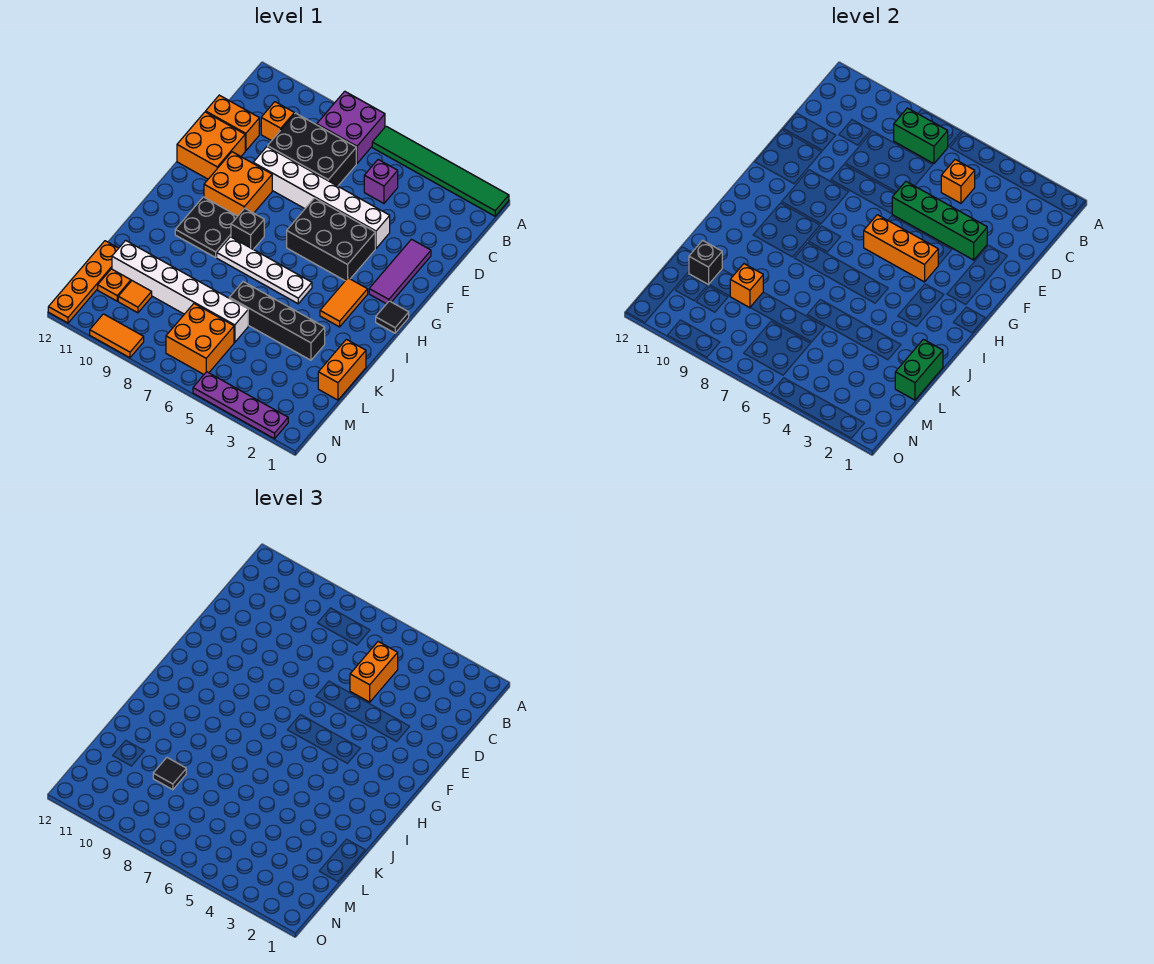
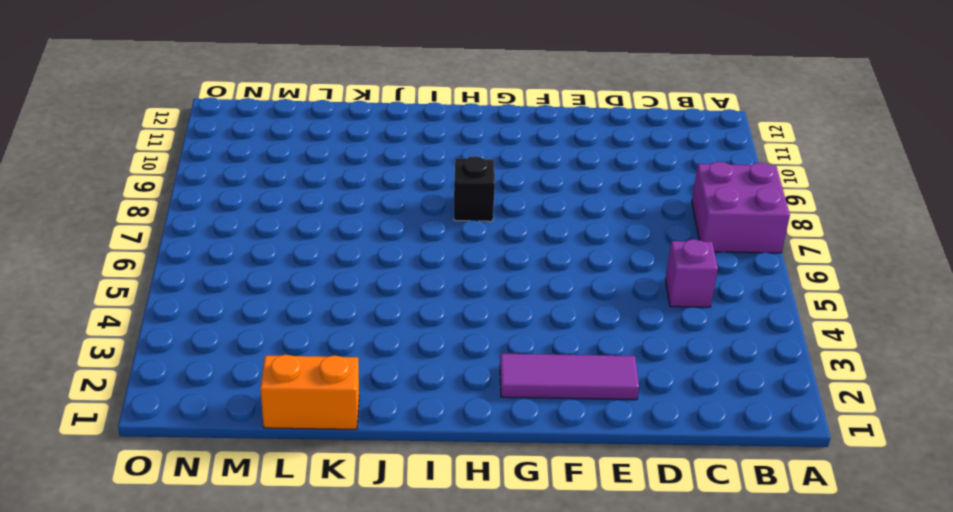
none -> green tile A1:A6 level 1
none -> black brick C7:D9 level 1
none -> orange brick C10 level 1
none -> orange brick D11:D12 level 1

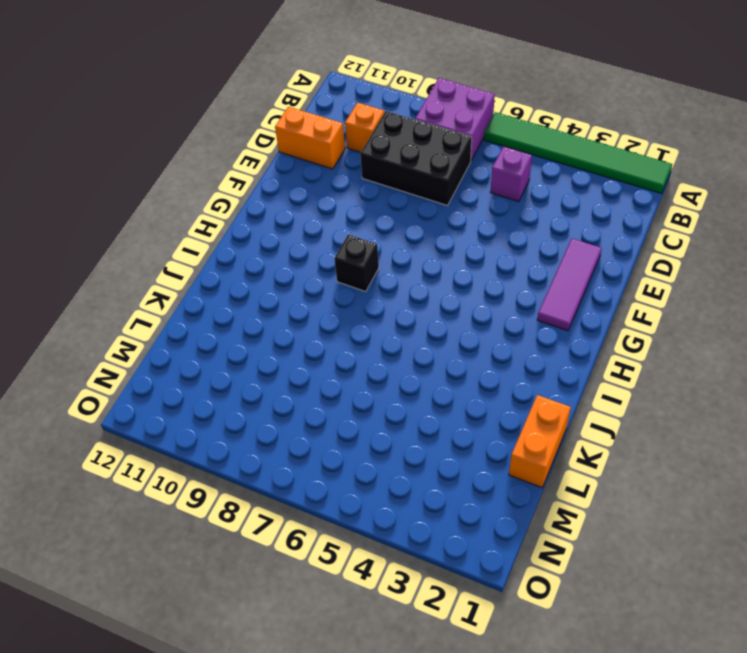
none -> white brick E4:E9 level 1
none -> orange brick E11:F12 level 1
none -> black brick F4:G6 level 1
none -> orange brick F9:G10 level 1

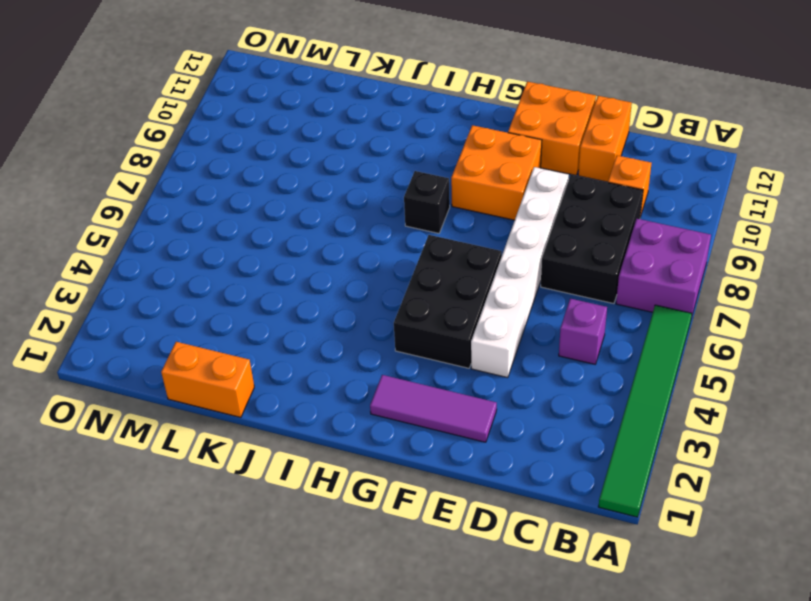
none -> black tile H1 level 1
none -> orange tile H3:I3 level 1
none -> black plate H9:I10 level 1
none -> white plate I5:I8 level 1

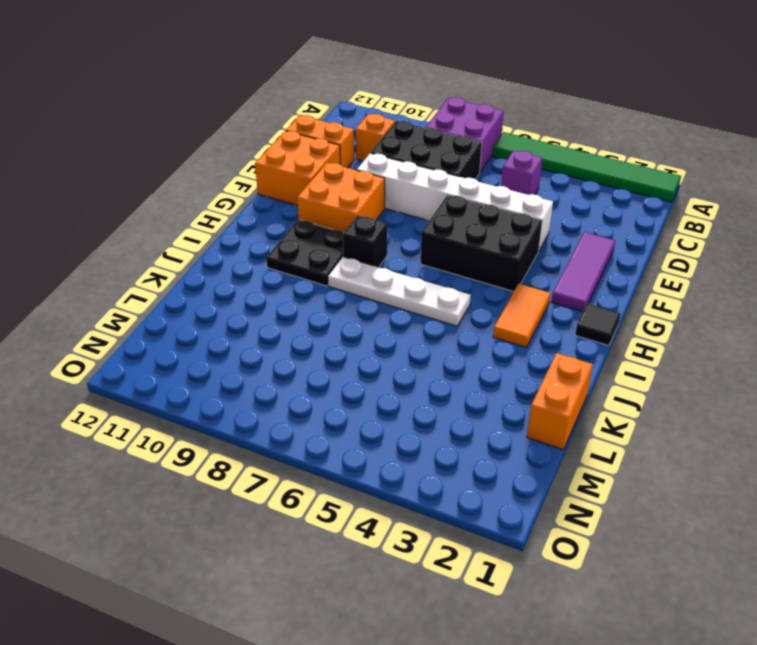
none -> black brick K3:K6 level 1
none -> white brick L6:L11 level 1
none -> orange plate L12:O12 level 1
none -> orange brick M6:N7 level 1

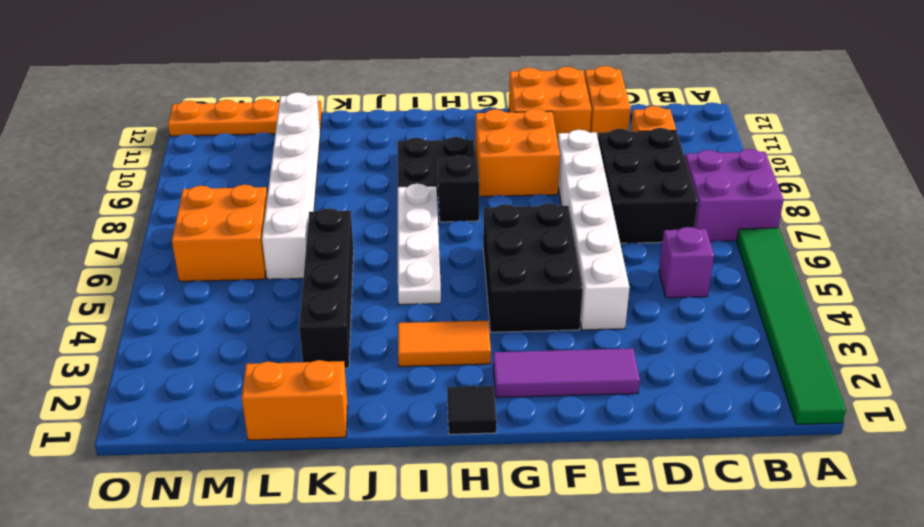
none -> orange tile M10 level 1
none -> orange plate M11 level 1
none -> purple plate O2:O5 level 1
none -> orange tile O9:O10 level 1

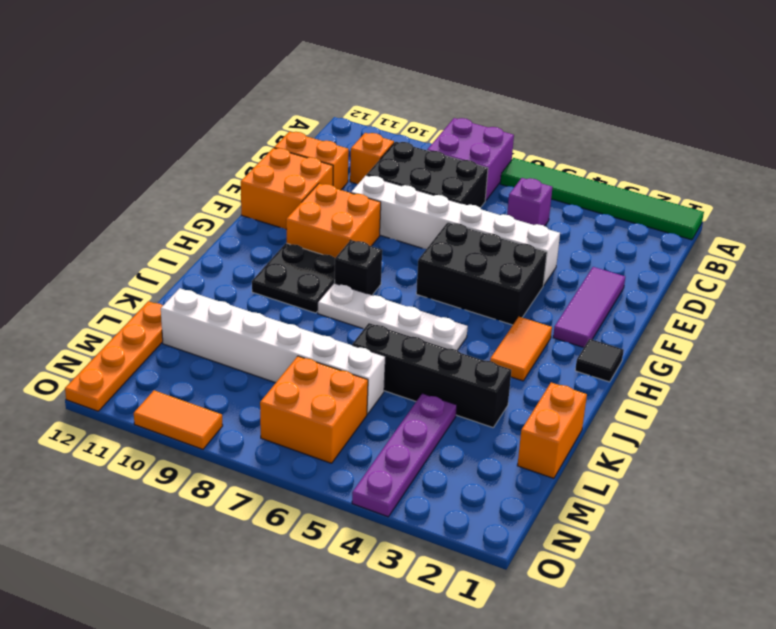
purple plate L4:O4 level 1 -> purple plate O2:O5 level 1
none -> orange tile M10 level 1
none -> orange plate M11 level 1
none -> green brick B7:B8 level 2
none -> orange brick C5 level 2

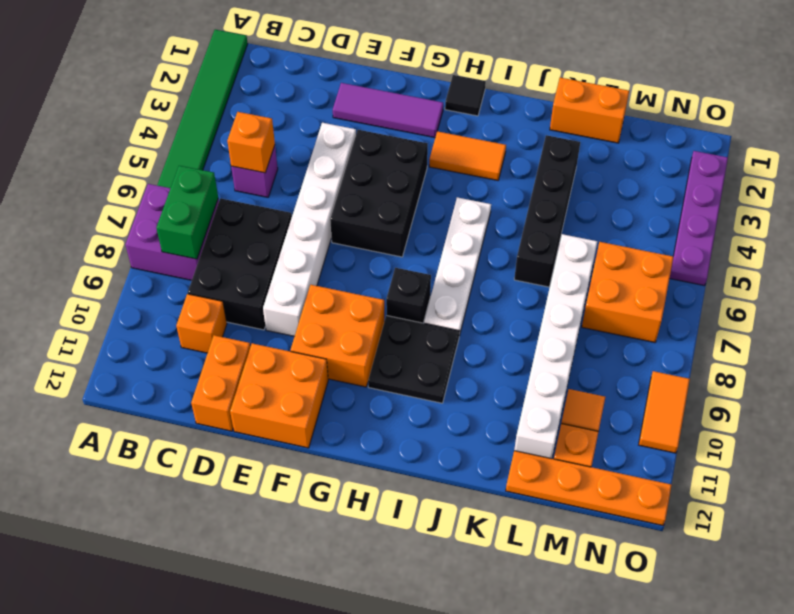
none -> green brick E3:E6 level 2
none -> orange brick G4:G6 level 2
none -> green brick K1:L1 level 2
none -> orange brick L9 level 2

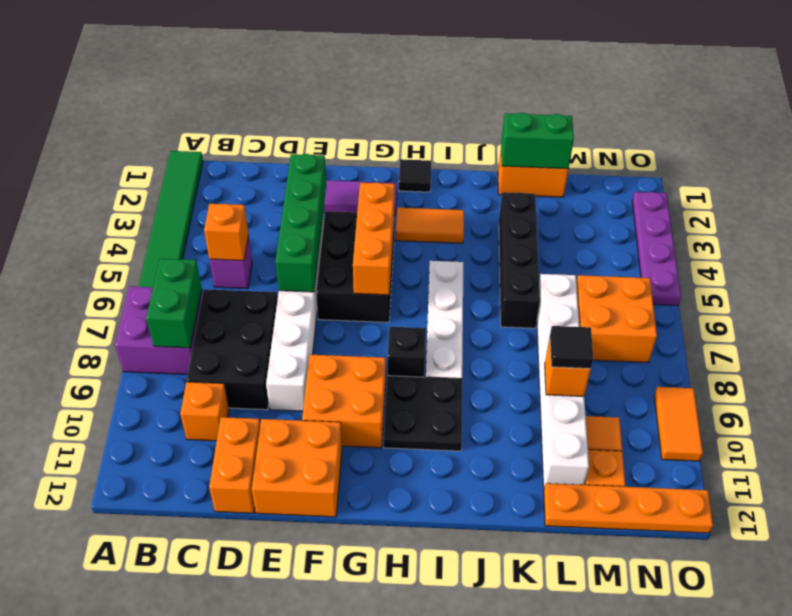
none -> black brick L11 level 2
none -> orange brick C5:D5 level 3

